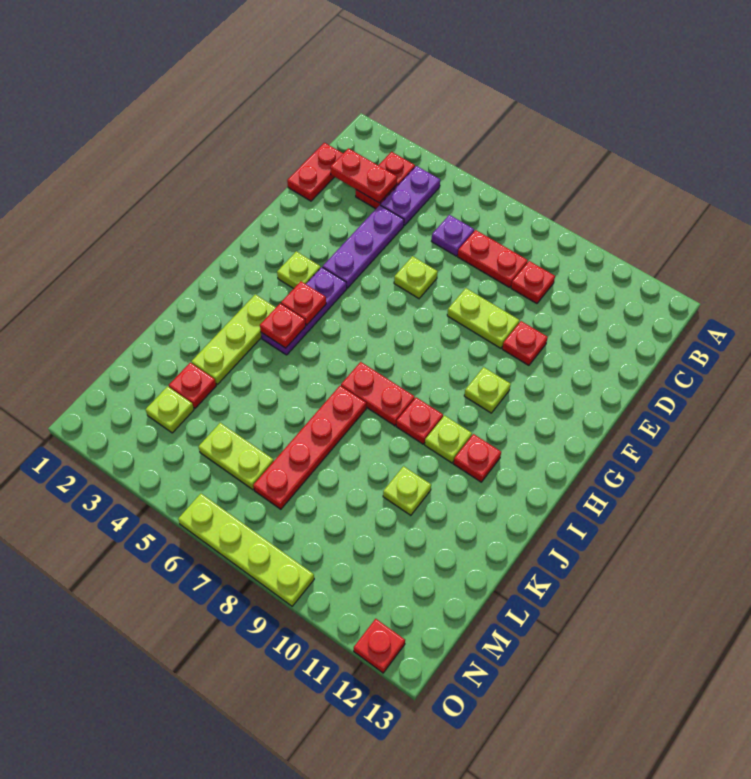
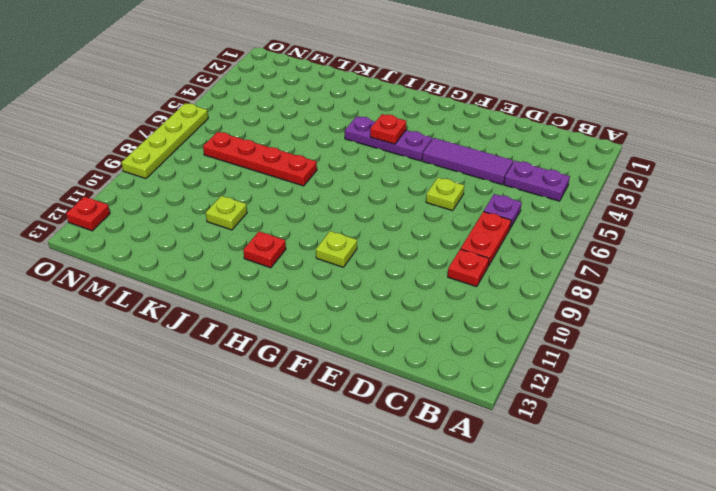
purple tile D4:F4 level 1 -> purple plate D4:F4 level 1
none -> red plate B3:C3 level 1
none -> red plate C1:D1 level 1
none -> lime plate E8:E9 level 1

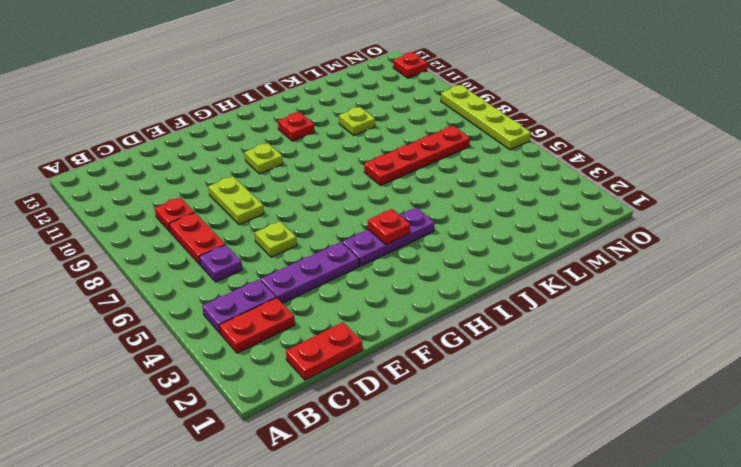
none -> red plate E10 level 1
none -> lime plate G3 level 1
none -> lime plate I3:K3 level 1

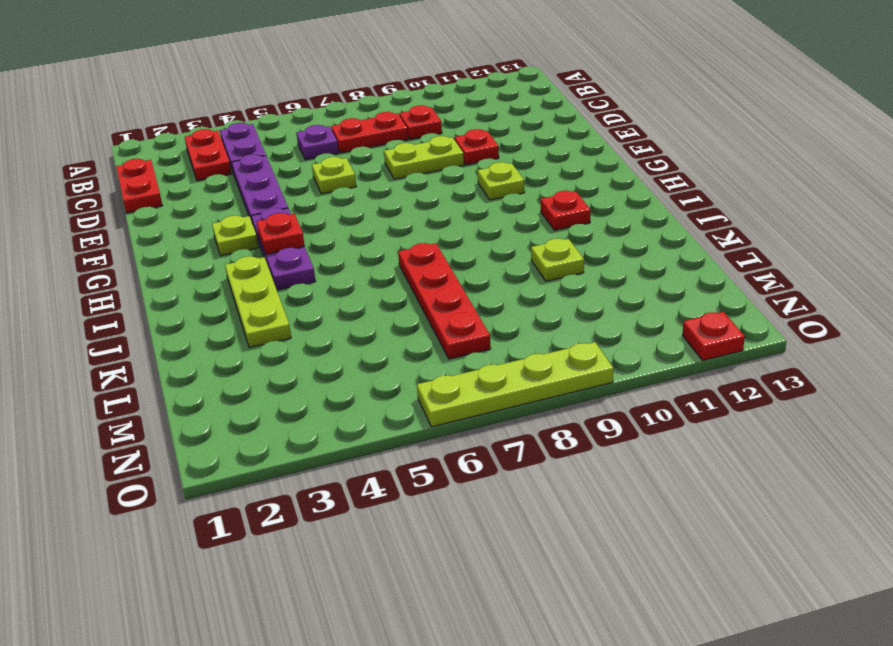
none -> red plate I7:I8 level 1
none -> red plate I9 level 1
none -> lime plate I10 level 1

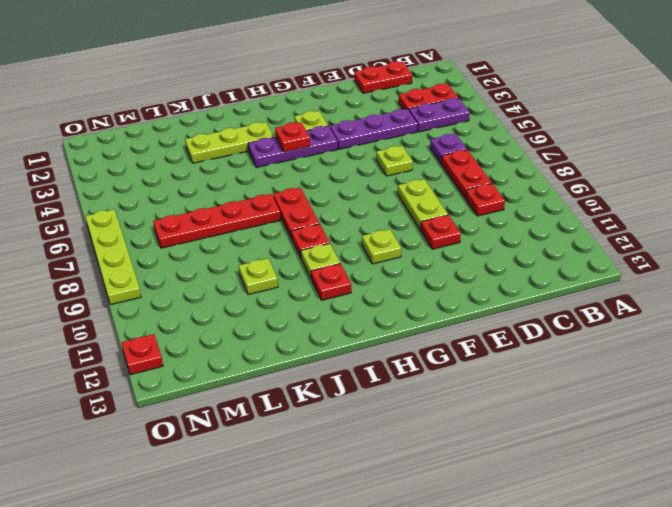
none -> red plate L3 level 1
none -> lime plate M3 level 1
none -> lime plate M5:M6 level 1

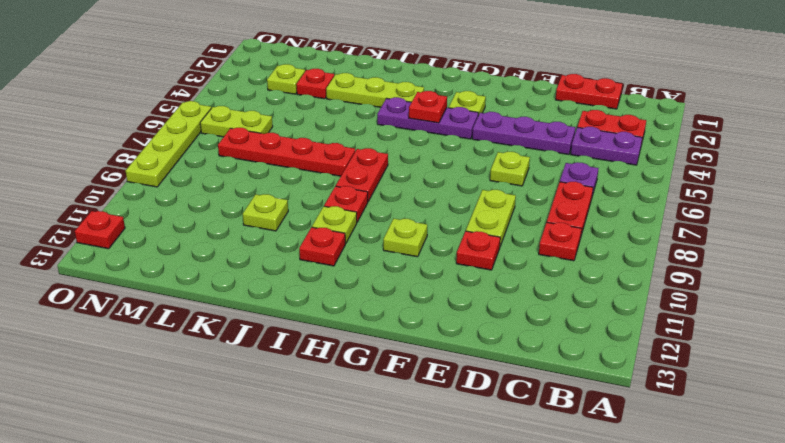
lime plate M6:N6 level 1 -> lime plate M5:M6 level 1
none -> red plate C2:C3 level 2
none -> red plate I4 level 2

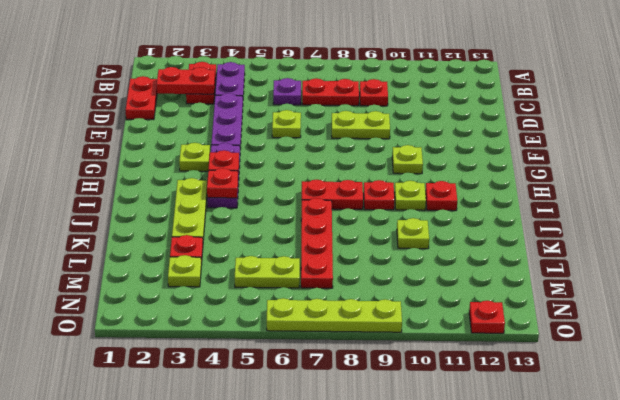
none -> red plate E10 level 1

